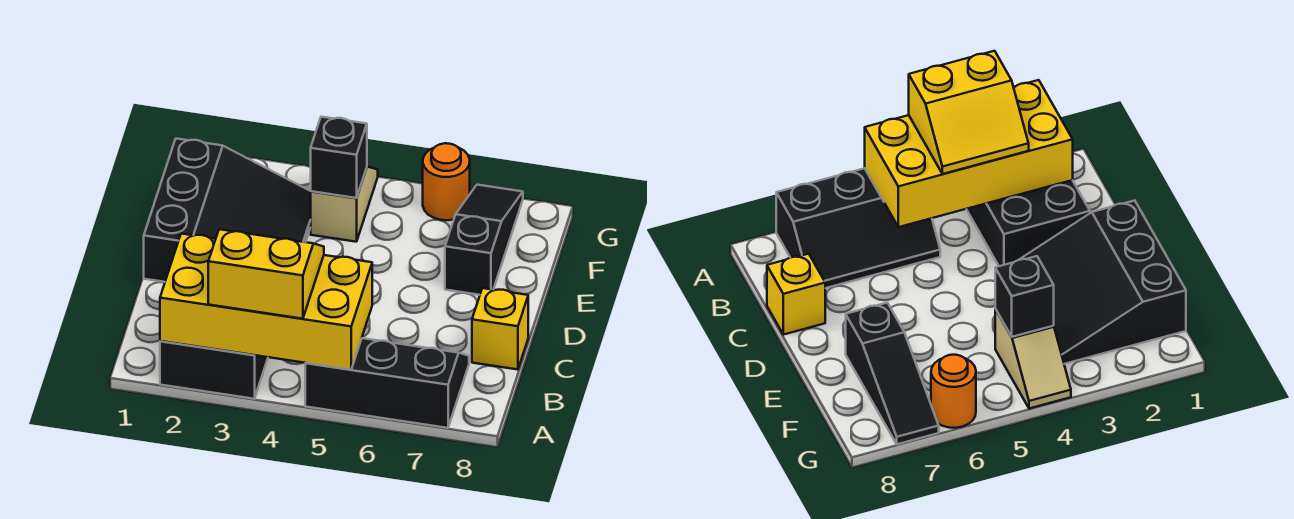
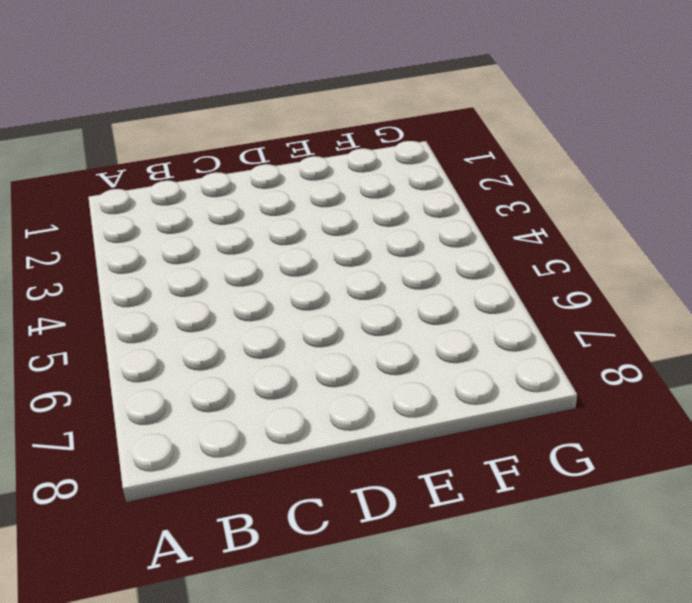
none -> black brick A2:C3 level 1
none -> black slope A5:B7 level 1 top A

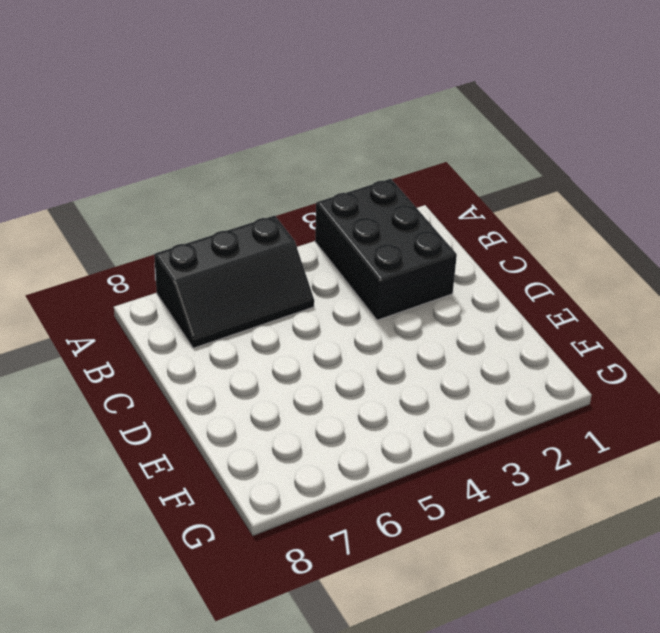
none -> yellow brick C8 level 1
none -> black slope D1:F3 level 1 top 1

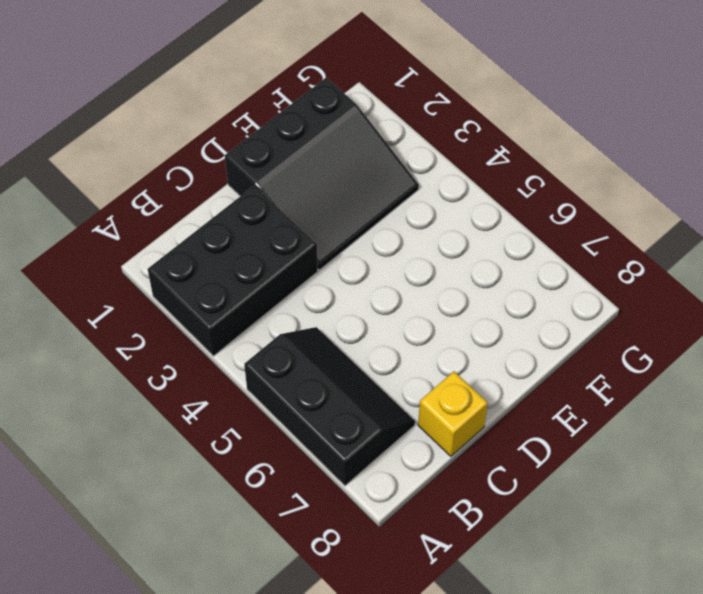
none -> black slope E7:G7 level 1 top E
none -> tan slope F4:G4 level 1 top F

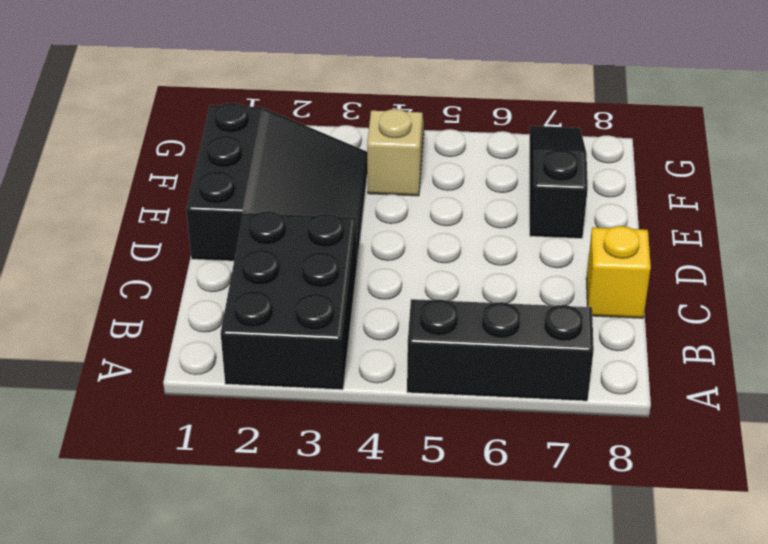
none -> orange round brick G6 level 1
none -> yellow brick A2:B5 level 2

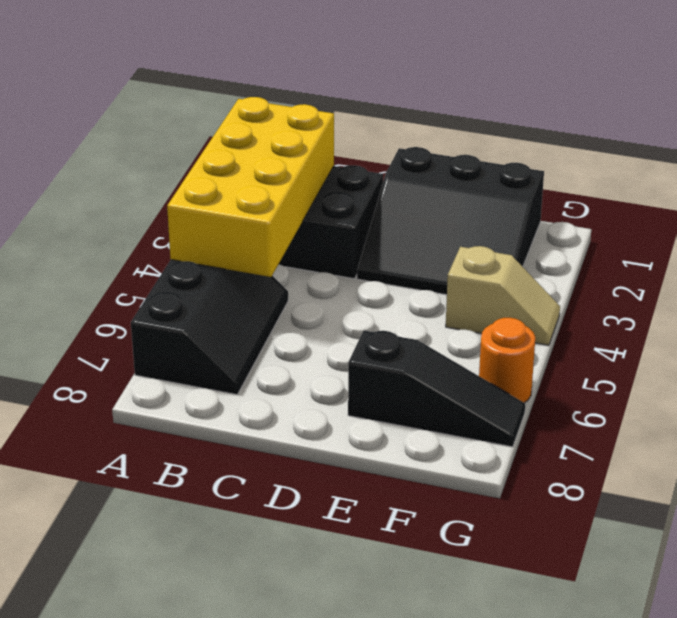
none -> yellow brick C8 level 1
none -> black brick F4 level 2

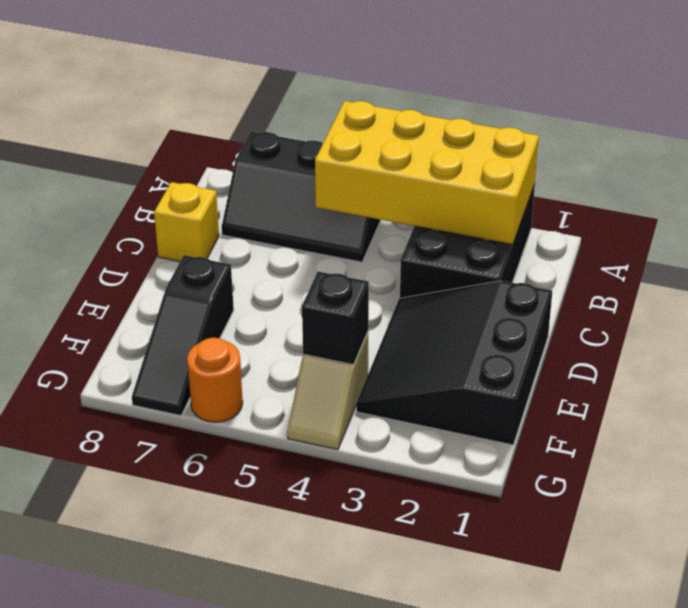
none -> yellow slope A3:B4 level 3 top A

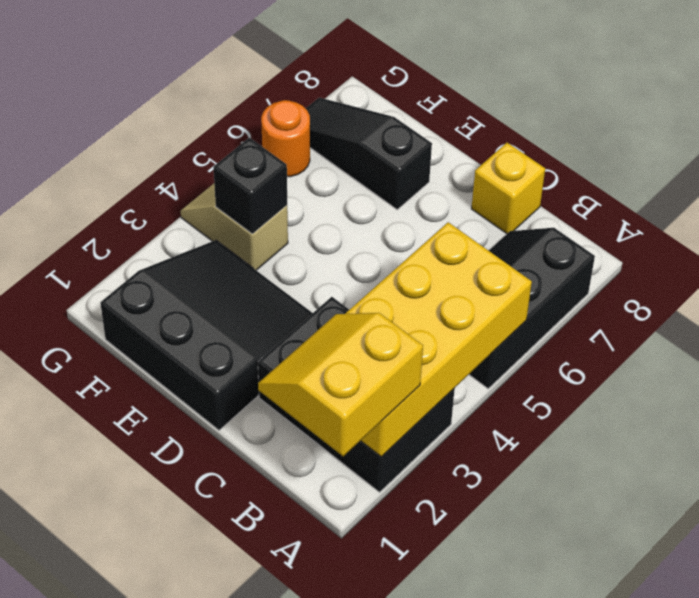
yellow slope A1:B2 level 3 top A -> yellow slope A3:B4 level 3 top A

